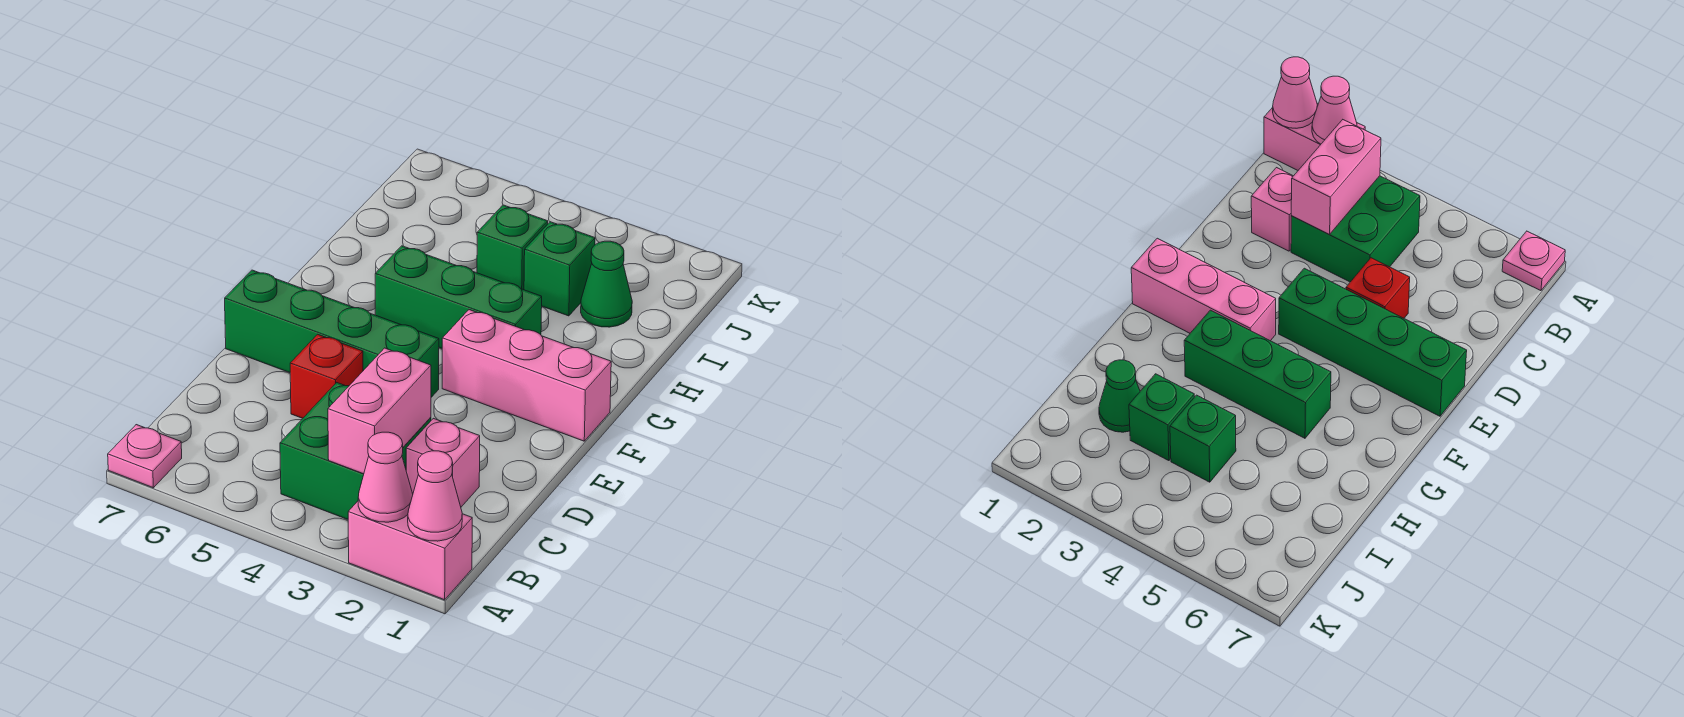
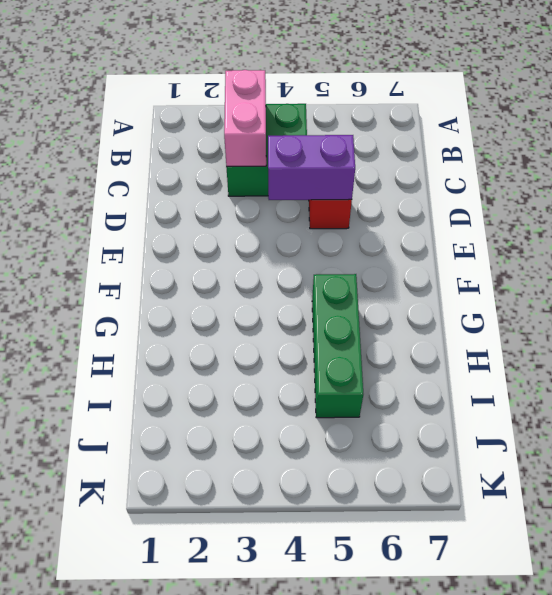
purple brick D4:D5 level 2 -> none
green brick G5:I5 level 1 -> green brick G3:G5 level 1
none -> pink brick A1:A2 level 1
none -> pink plate A7 level 1
none -> pink brick C2 level 1

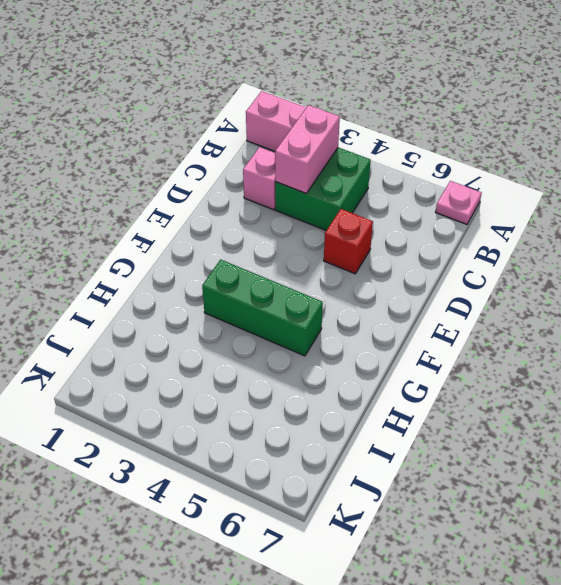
none -> green brick E4:E7 level 1
none -> pink brick F1:F3 level 1
none -> green cone I2 level 1

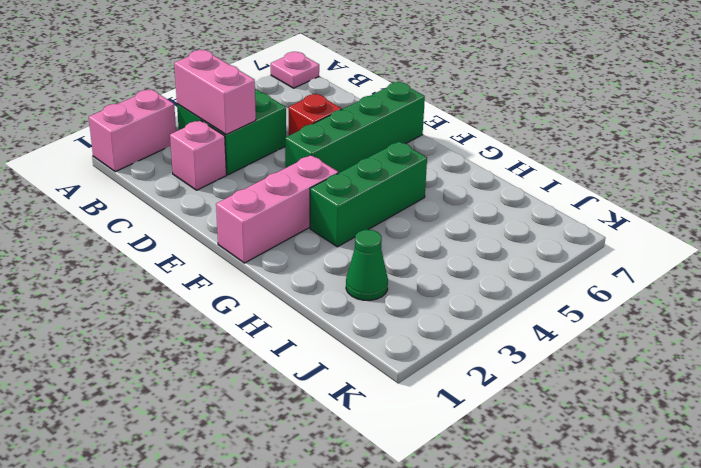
none -> green brick I3 level 1
none -> green brick I4 level 1
none -> pink cone A1 level 2

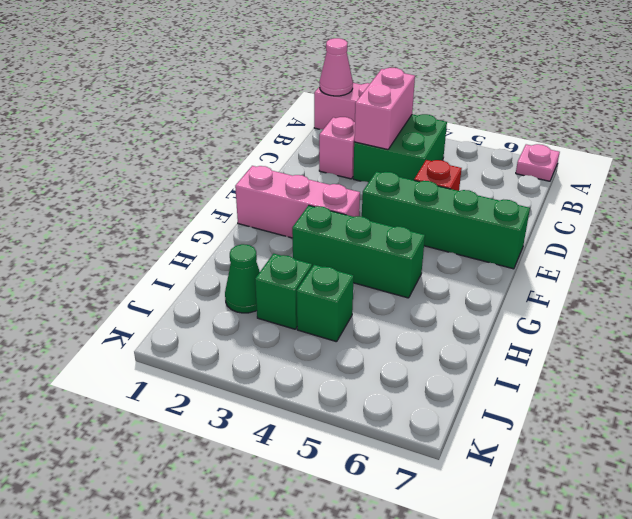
none -> pink cone A2 level 2

